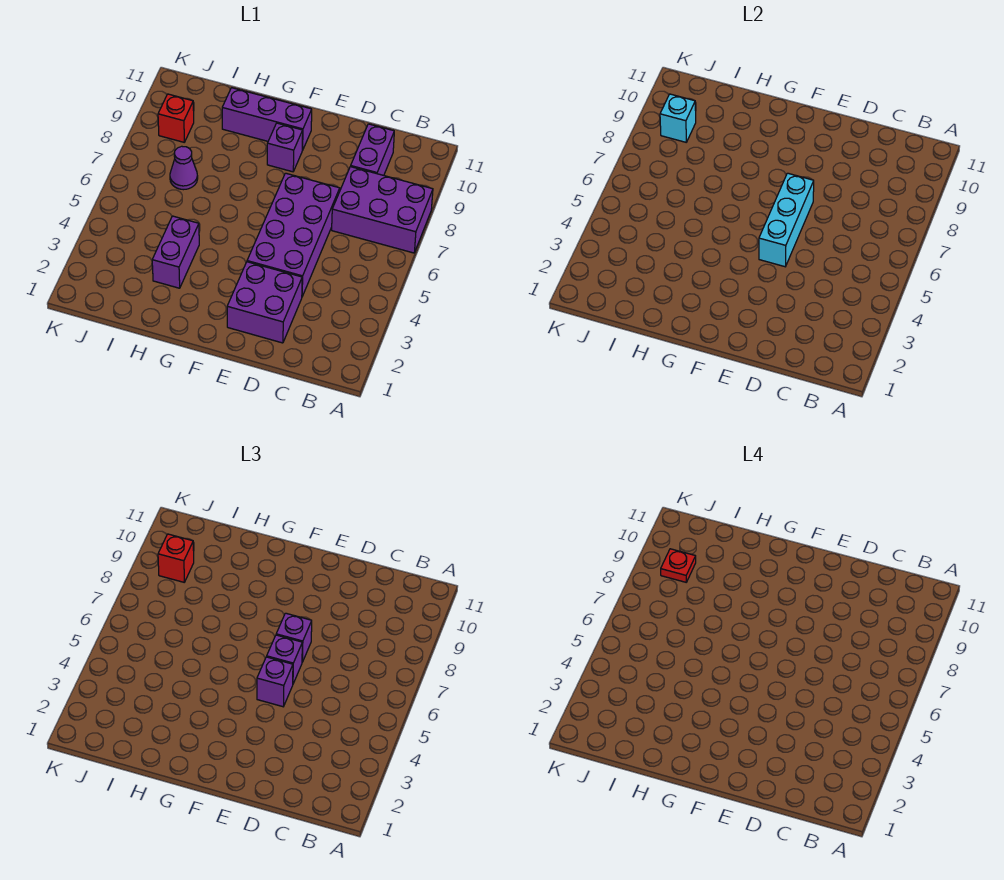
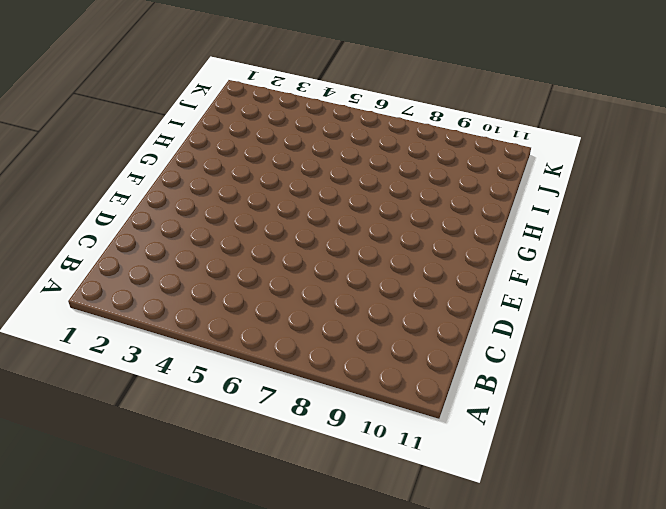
none -> purple brick A7:C8 level 1
none -> purple brick C9:C10 level 1
none -> purple brick D2:E3 level 1

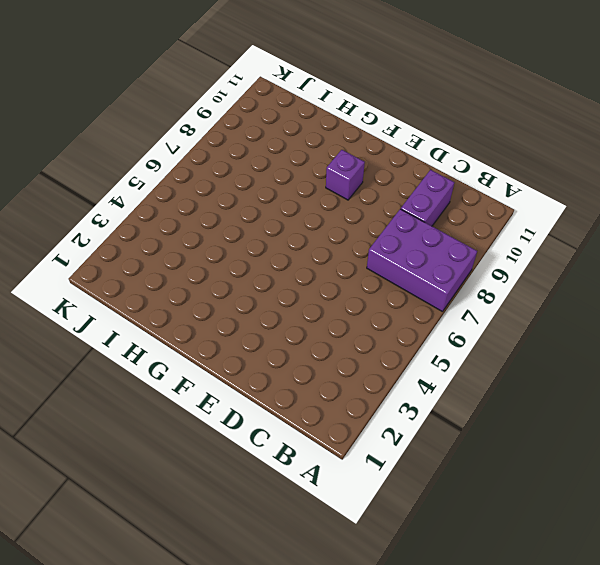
none -> purple brick D2:E3 level 1
none -> purple brick D4:E7 level 1
none -> purple brick F10:H10 level 1

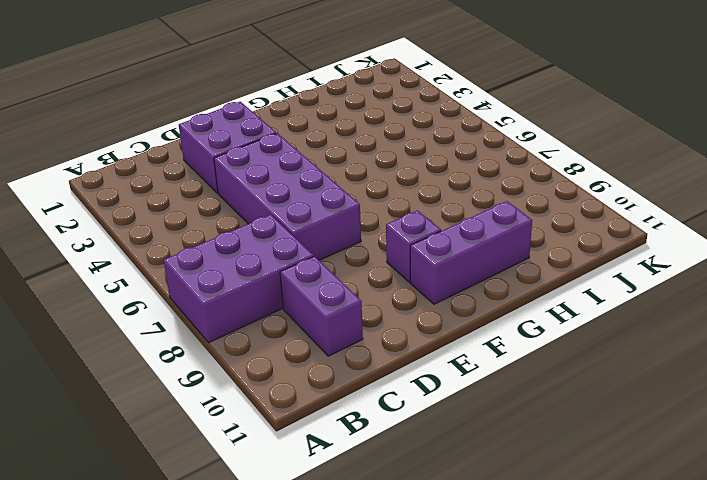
none -> purple brick H3:H4 level 1
none -> purple cone I7 level 1
none -> red brick J9 level 1

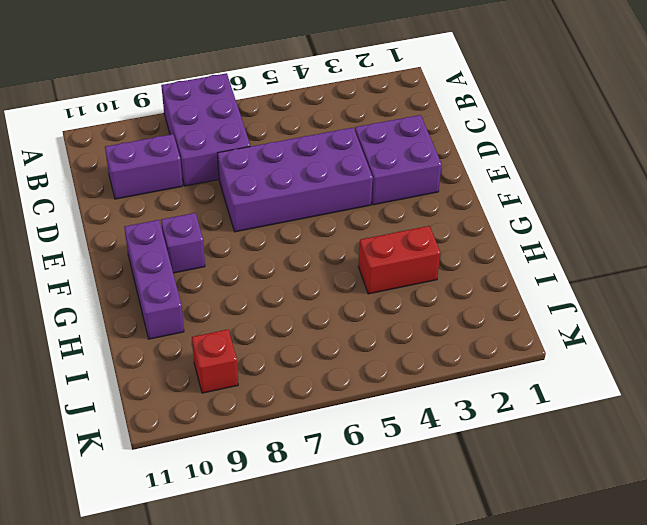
red brick H3:H4 level 1 -> purple brick H3:H4 level 1
none -> purple cone I7 level 1
none -> cyan brick E5:E7 level 2
none -> cyan brick J9 level 2

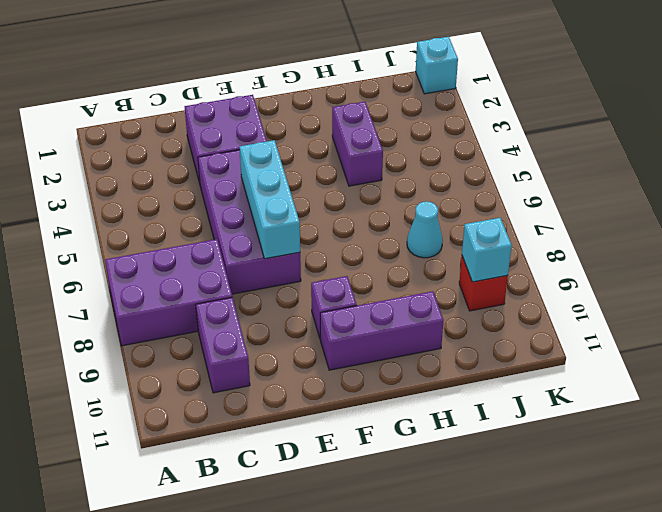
cyan cone I7 level 1 -> purple cone I7 level 1
cyan brick K1 level 1 -> none
none -> purple brick E5 level 3
none -> purple brick E6 level 3
none -> purple brick E7 level 3

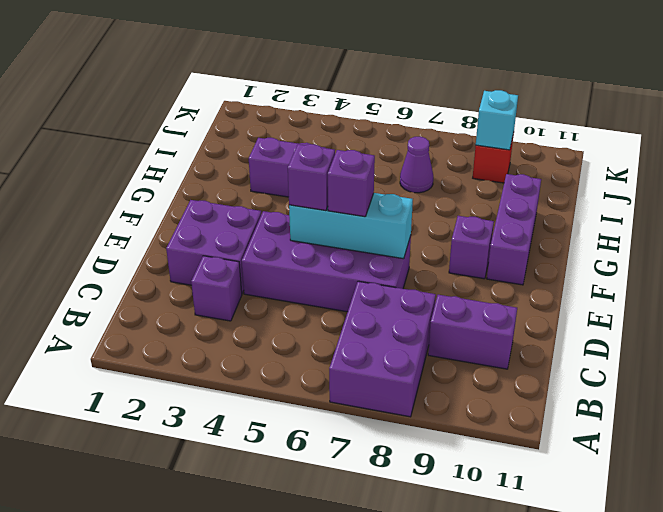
purple brick C3 level 1 -> purple brick E7 level 3
none -> red brick J9 level 3
none -> red plate J9 level 4

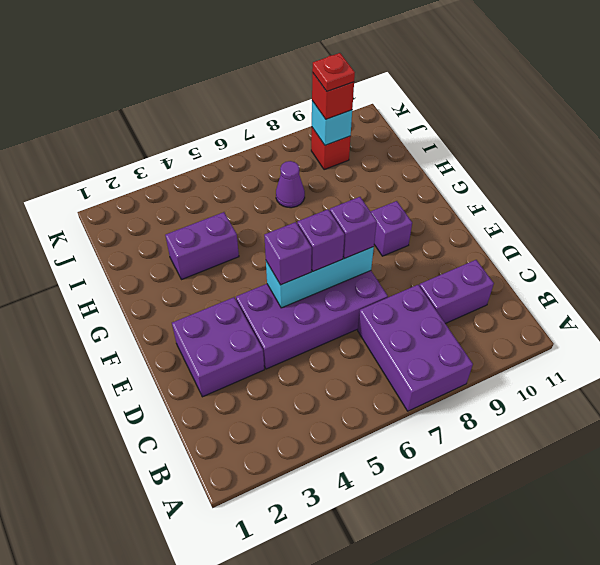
none -> purple brick F10:H10 level 1

